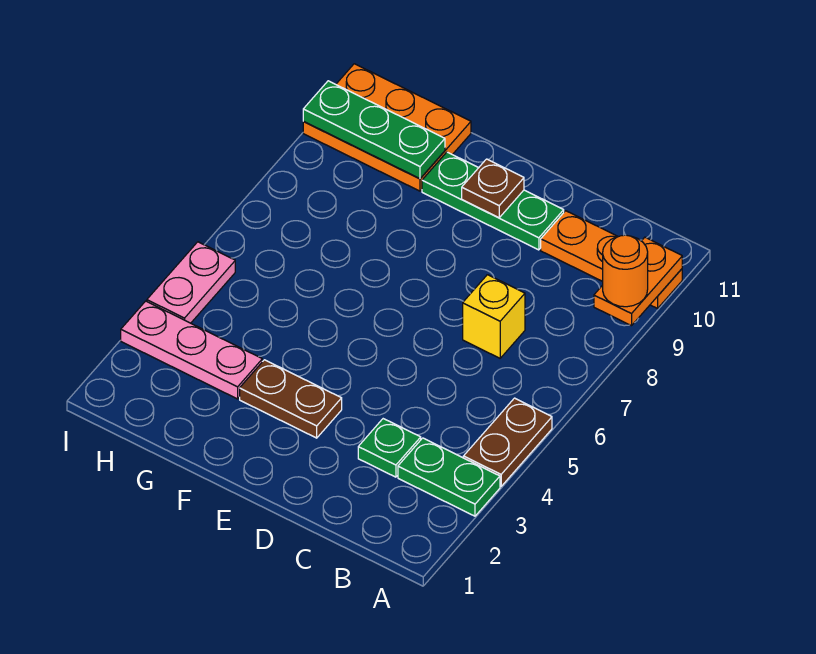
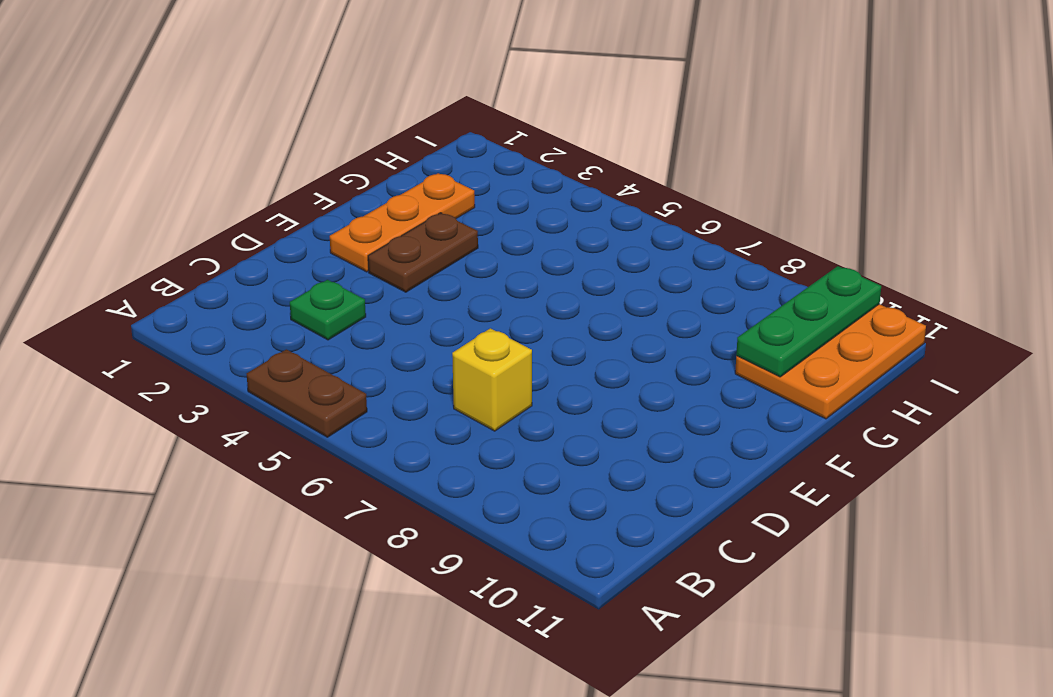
orange plate E2:G2 level 1 -> orange plate A10:C10 level 1
none -> green plate A3:B3 level 1
none -> green plate D10:F10 level 1
none -> pink plate G3:I3 level 1

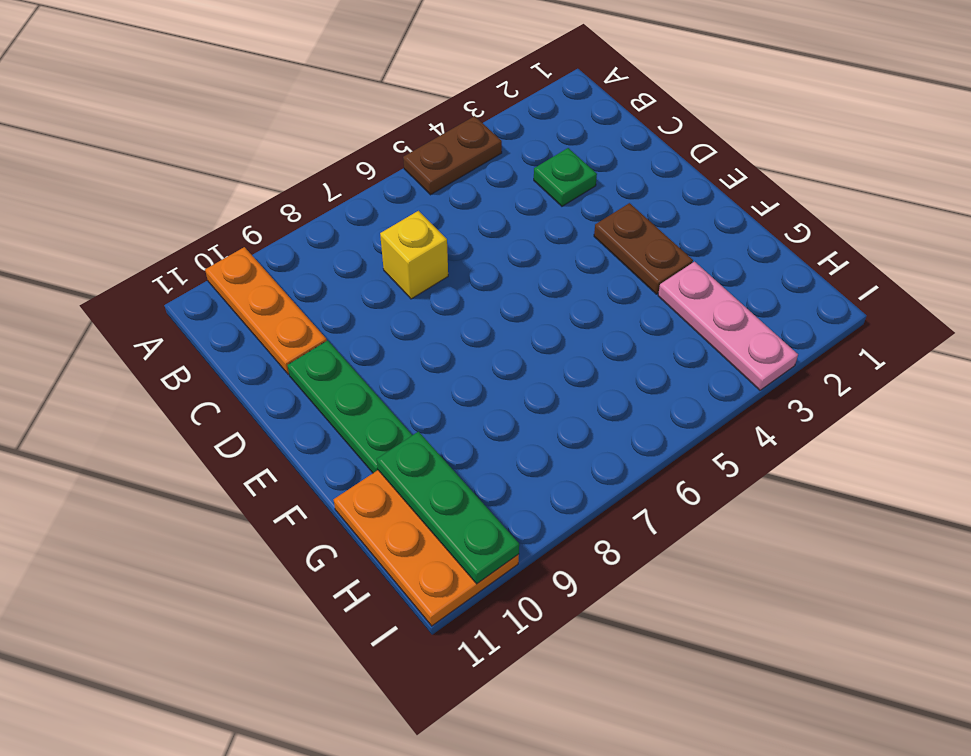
none -> green plate A3:B3 level 1
none -> pink plate I4:I5 level 1
none -> orange plate A9:A10 level 2

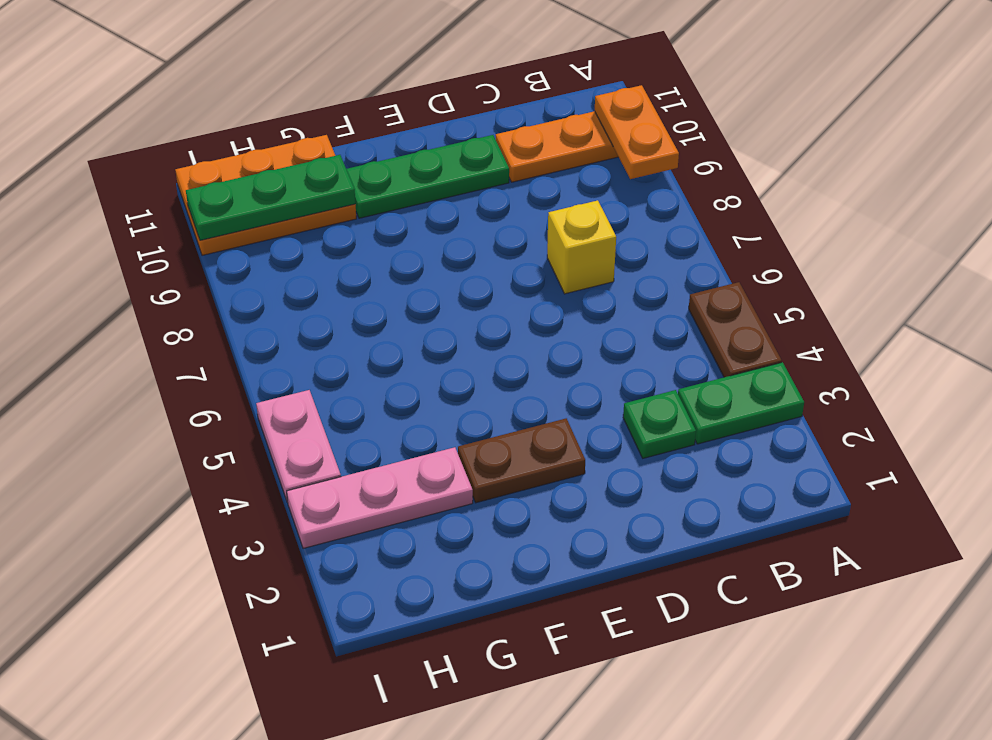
none -> brown plate E10 level 2
none -> orange round brick A9 level 3

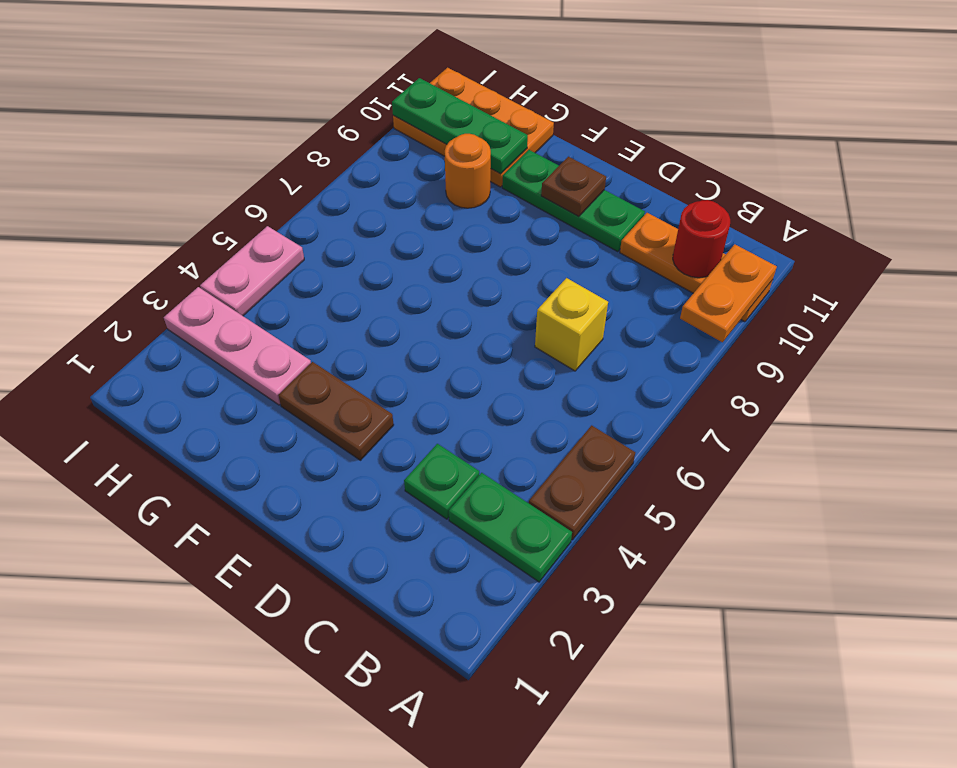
red round brick B10 level 2 -> none
orange round brick G9 level 1 -> orange round brick A9 level 3

